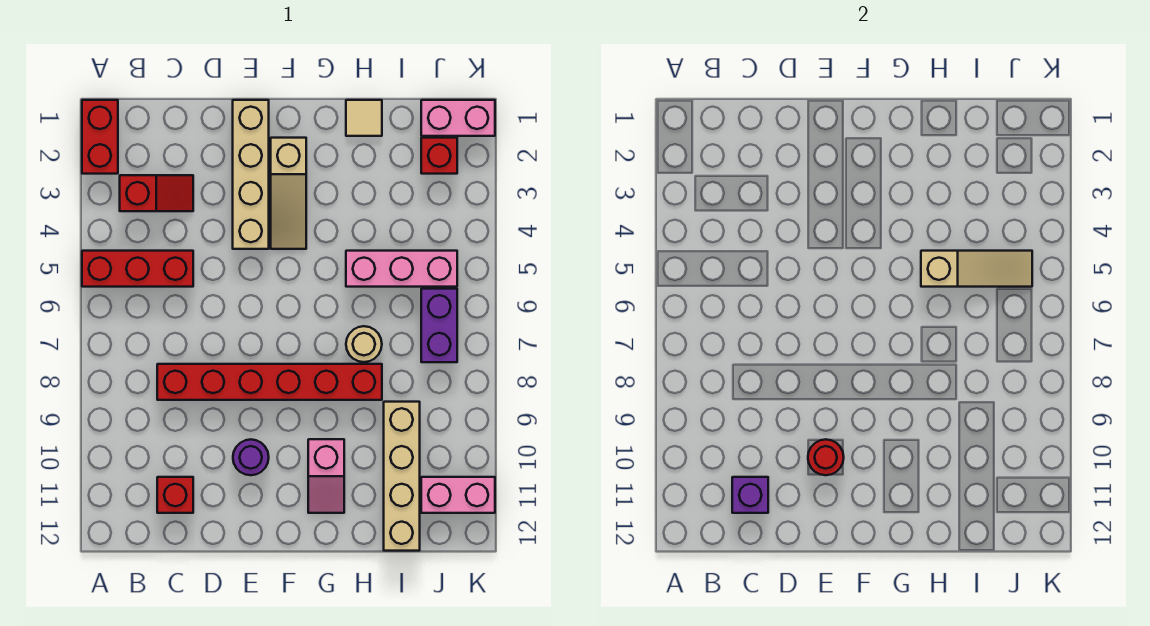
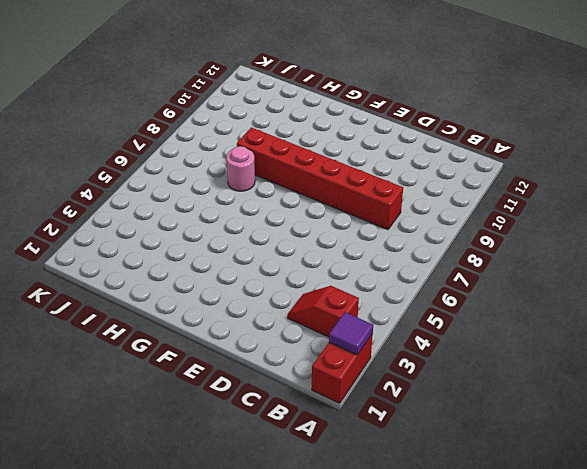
purple tile A2 level 2 -> none
pink round brick H7 level 1 -> tan round brick H7 level 1
none -> red brick A5:C5 level 1
none -> red brick C11 level 1
none -> tan brick E1:E4 level 1

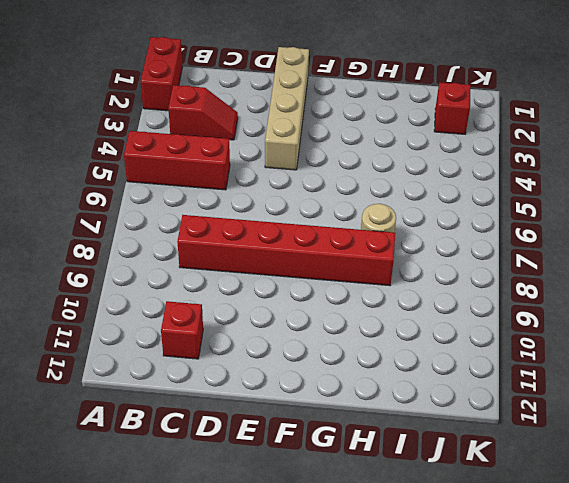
none -> purple round brick E10 level 1
none -> tan slope F2:F4 level 1 top 2
none -> pink slope G10:G11 level 1 top 10

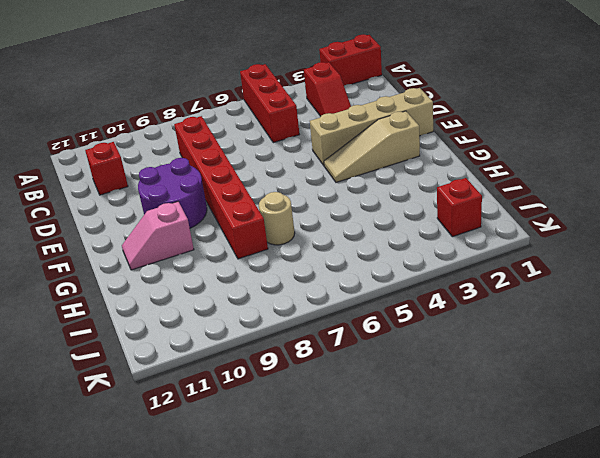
purple round brick E9:F10 level 1 -> purple round brick E10 level 1
none -> tan tile H1 level 1
none -> pink brick H5:J5 level 1
none -> tan brick I9:I12 level 1

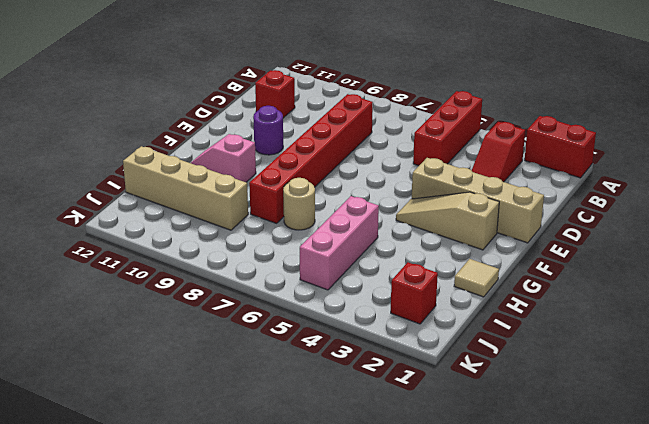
none -> pink brick J1:K1 level 1
none -> purple brick J6:J7 level 1
none -> pink brick J11:K11 level 1

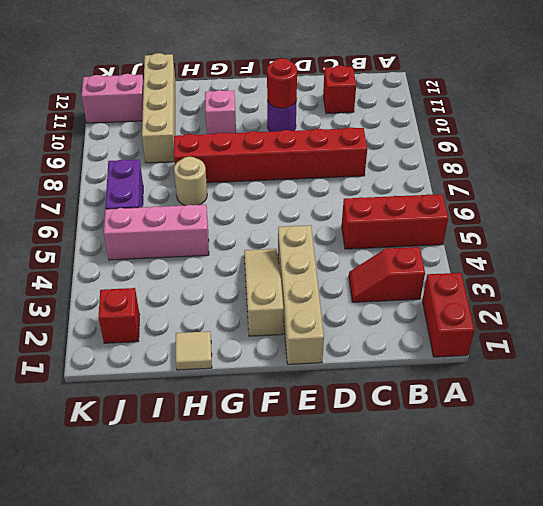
none -> pink brick J1:K1 level 1
none -> purple brick C11 level 2
none -> tan slope H5:J5 level 2 top H

